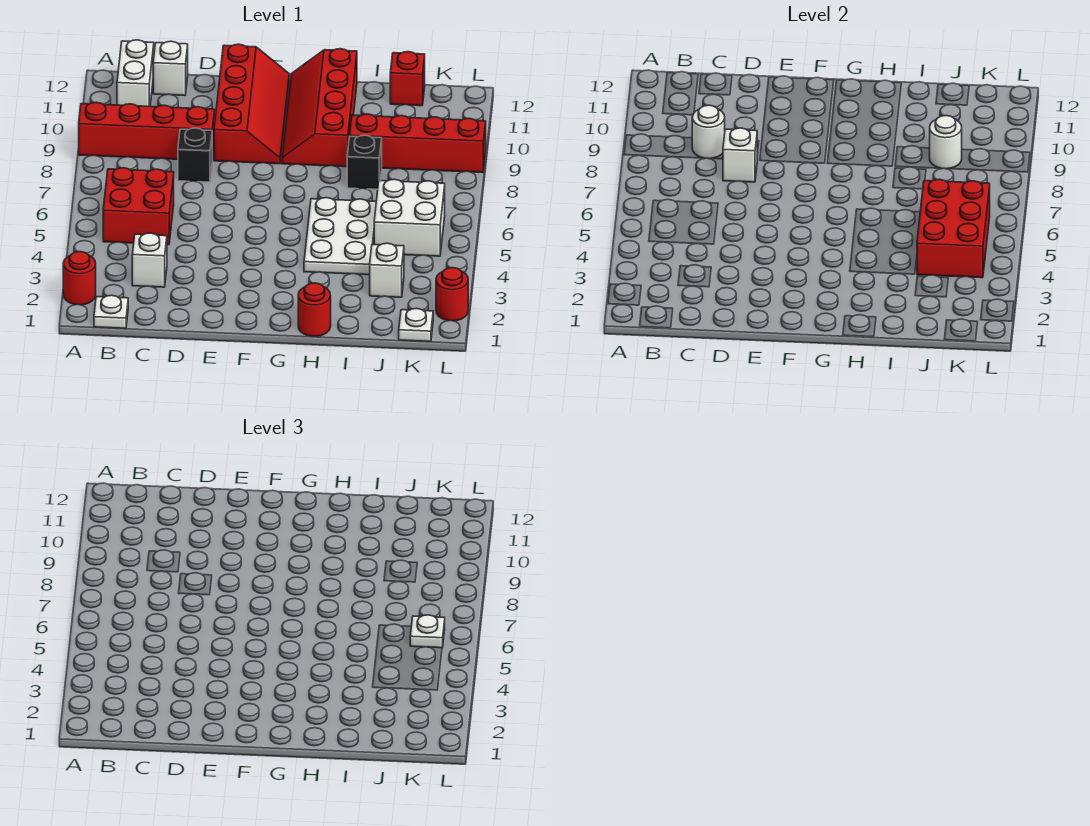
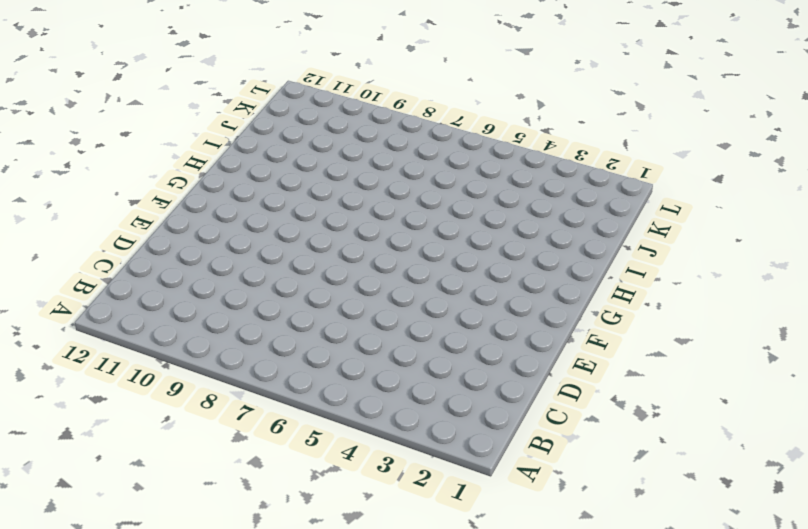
none -> red round brick A2 level 1
none -> red brick A9:D9 level 1
none -> white plate B1 level 1

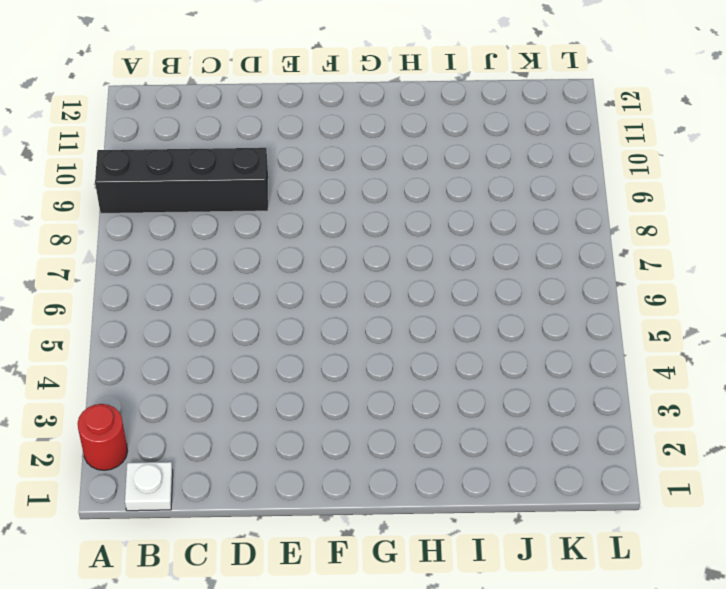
black brick A9:D9 level 1 -> red brick A9:D9 level 1
none -> red brick B5:C6 level 1
none -> white brick B11:B12 level 1
none -> white brick C3 level 1

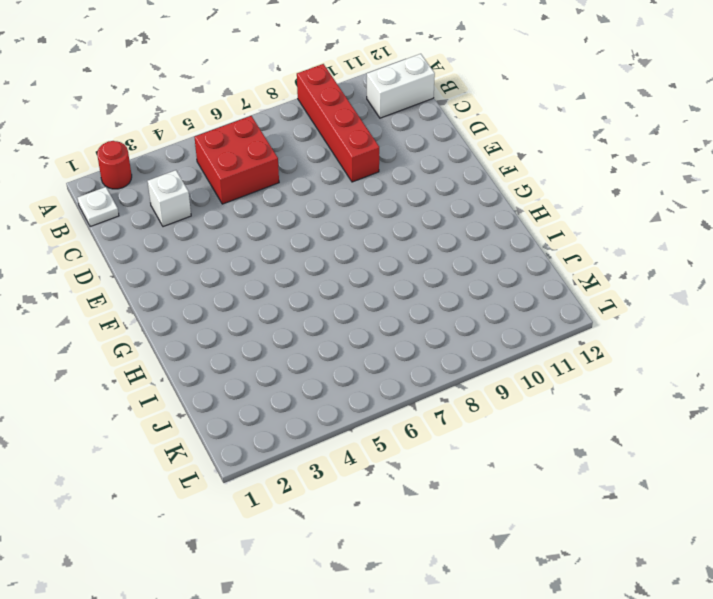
none -> white brick C12 level 1
none -> black brick D8 level 1
none -> red slope E9:F12 level 1 top E

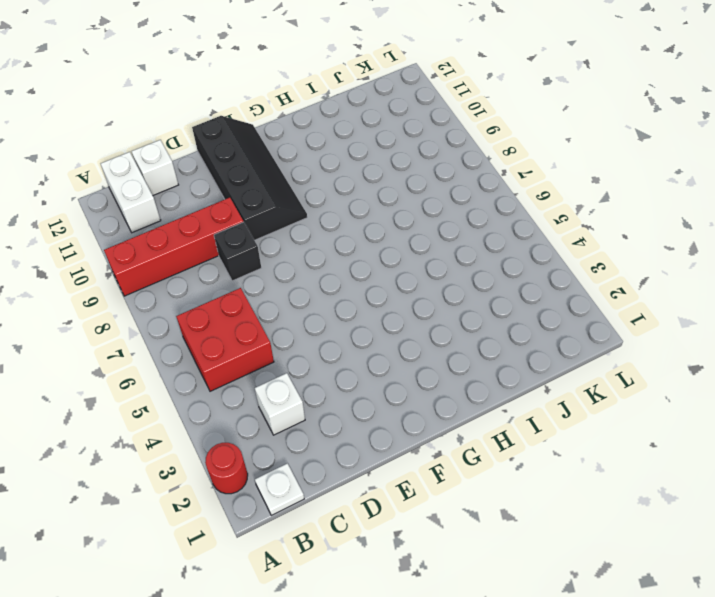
black slope E9:F12 level 1 top E -> red slope E9:F12 level 1 top E
none -> red slope G9:H12 level 1 top H
none -> red round brick H1 level 1
none -> white plate H4:I6 level 1

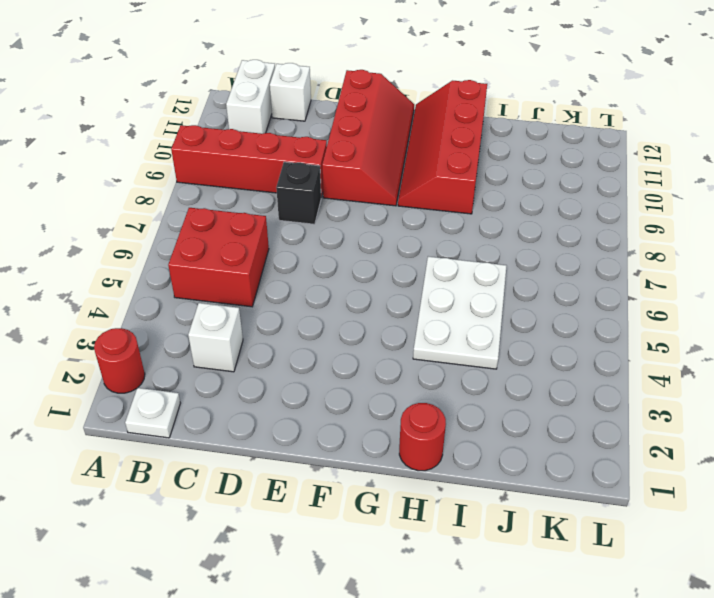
none -> black brick I8 level 1
none -> red brick I9:L9 level 1
none -> white brick J3 level 1

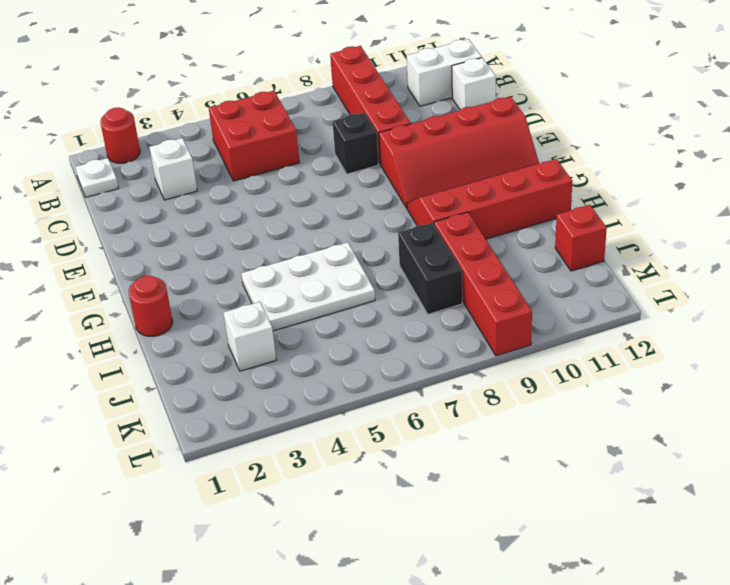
black brick I8:J8 level 1 -> black brick I8 level 1
none -> white brick J5:K6 level 1
none -> white plate K1 level 1
none -> red round brick L2 level 1

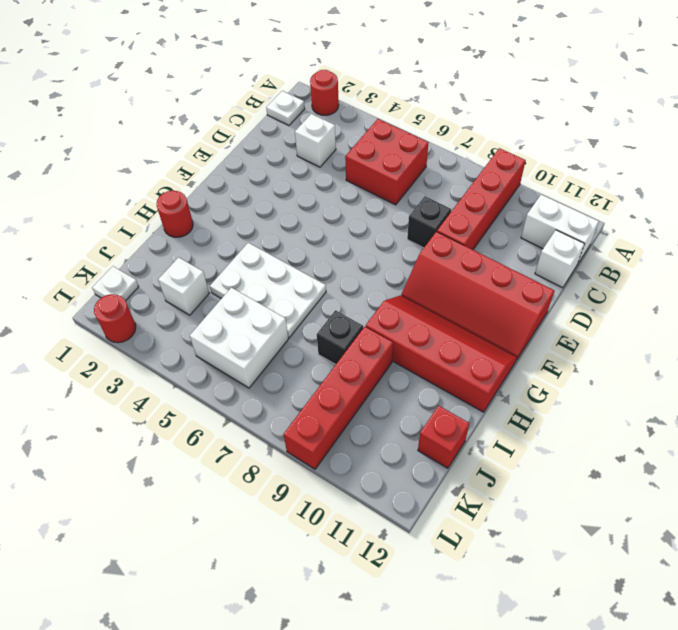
none -> white round brick C9 level 2
none -> white brick D8 level 2
none -> red brick J4:K6 level 2

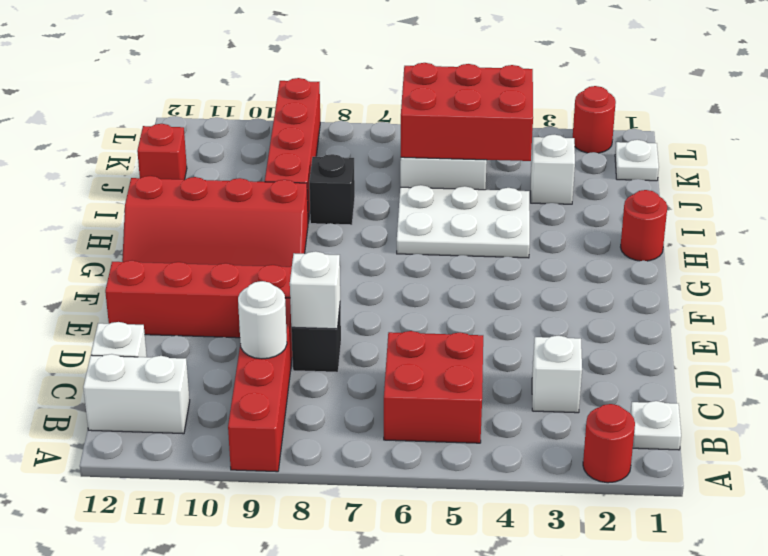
none -> white round brick J9 level 2
none -> white plate K6 level 3

